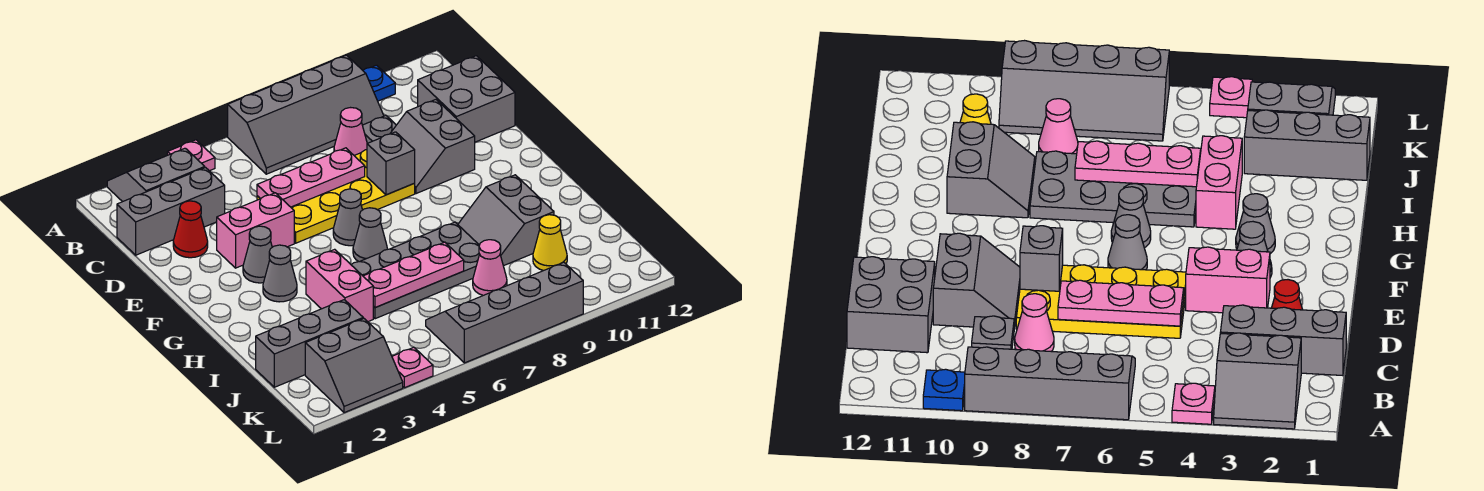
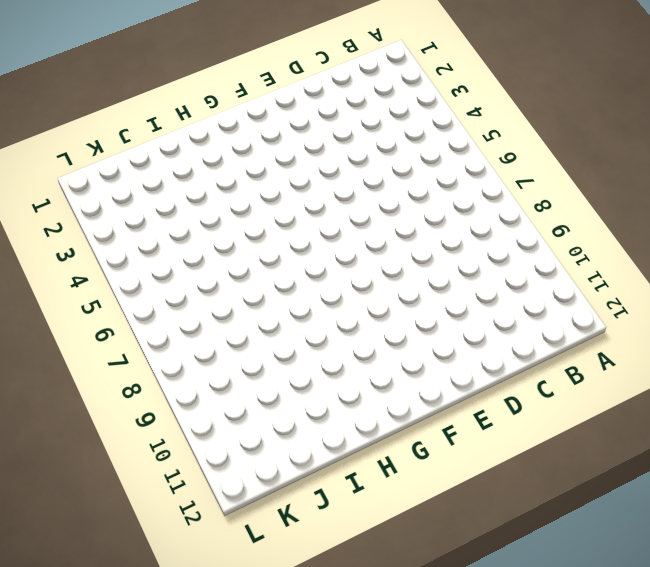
none -> grey slope A2:B3 level 1 top B
none -> pink plate A4 level 1
none -> grey slope A6:B9 level 1 top A

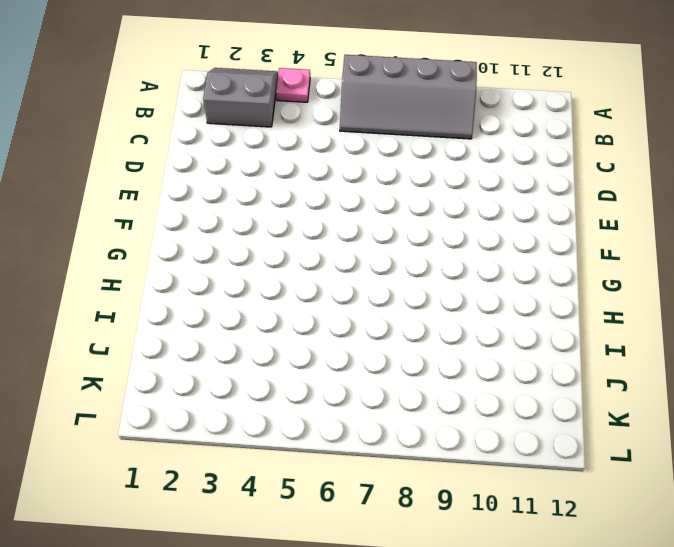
none -> blue plate A10 level 1
none -> grey brick C1:C3 level 1
none -> pink cone C8 level 1

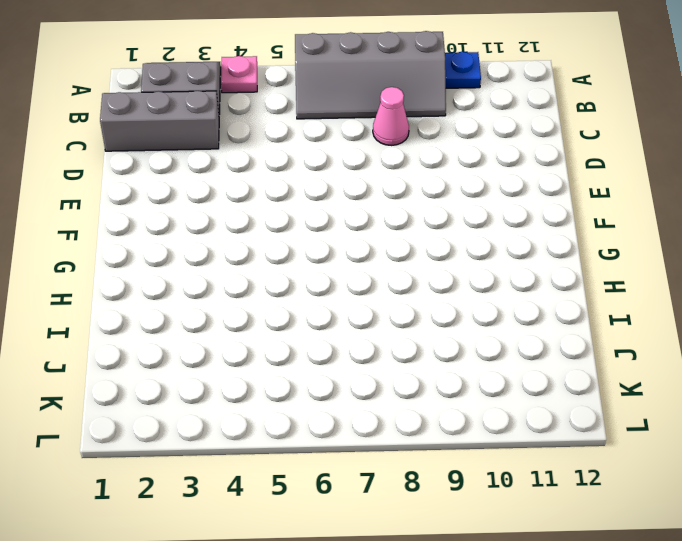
none -> grey plate C9 level 1
none -> grey brick C11:D12 level 1
none -> red cone D2 level 1

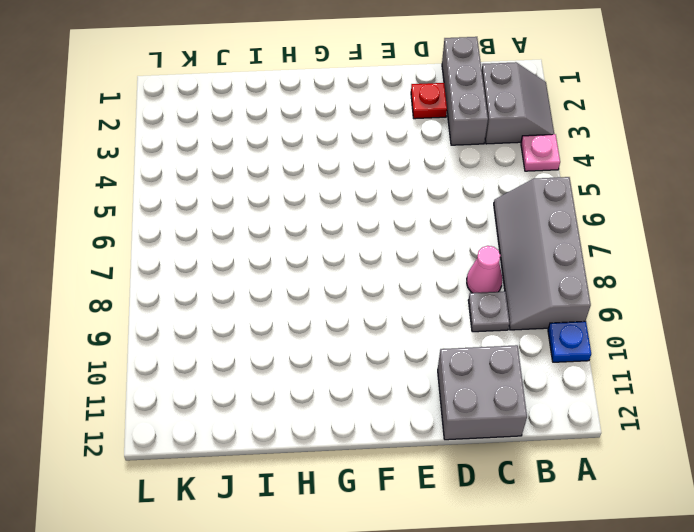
red plate D2 level 1 -> red cone D2 level 1
none -> yellow plate D5:E8 level 1
none -> grey slope D9:E10 level 1 top 10
none -> pink brick E3:E4 level 1

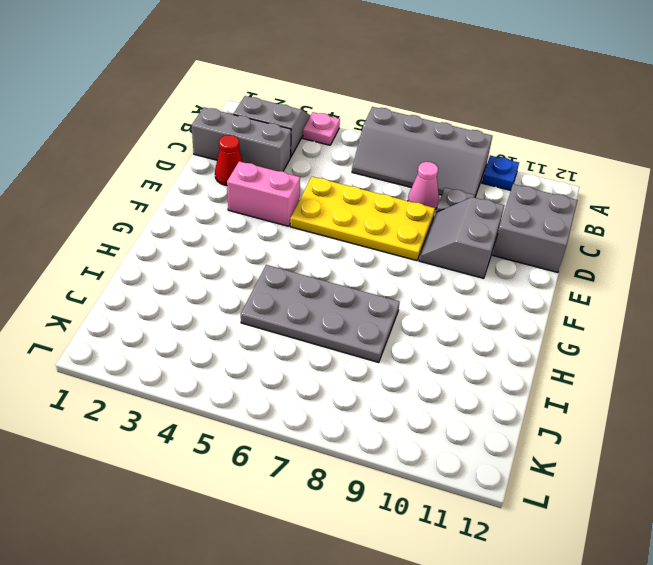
none -> grey cone F3 level 1
none -> grey cone F6 level 1
none -> grey cone G3 level 1

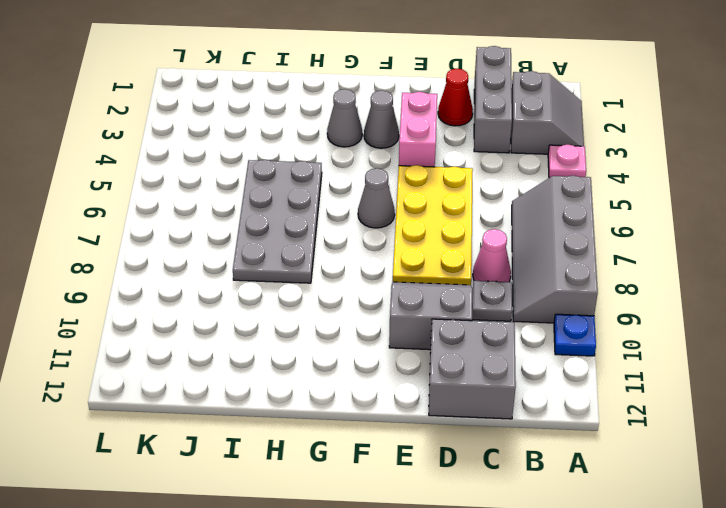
none -> grey cone G6 level 1
none -> pink brick H4:I4 level 1
none -> grey slope H9:I10 level 1 top 10

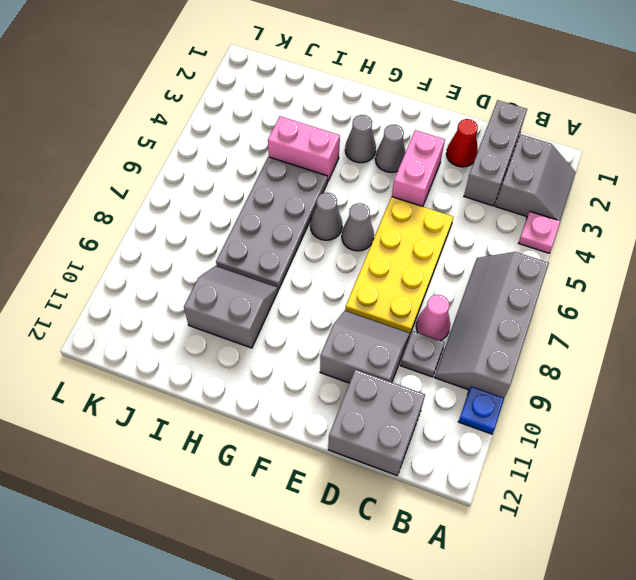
none -> grey brick J1:J3 level 1
none -> pink cone J8 level 1
none -> yellow cone J10 level 1

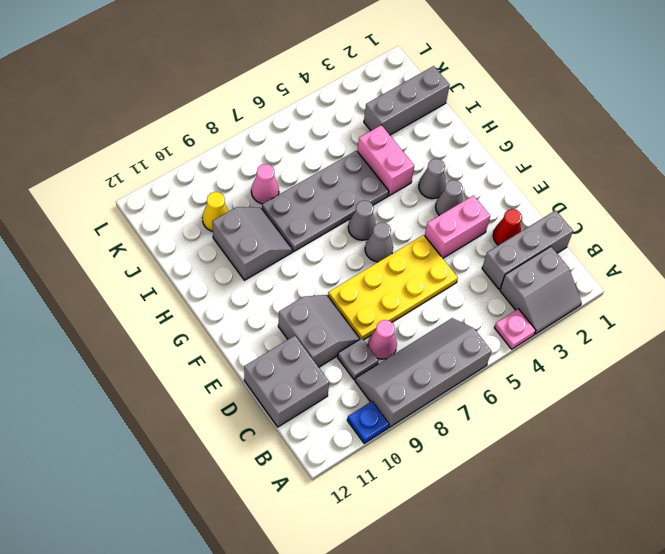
none -> grey slope K2:L3 level 1 top K
none -> grey slope K6:L9 level 1 top L
none -> pink plate L4 level 1

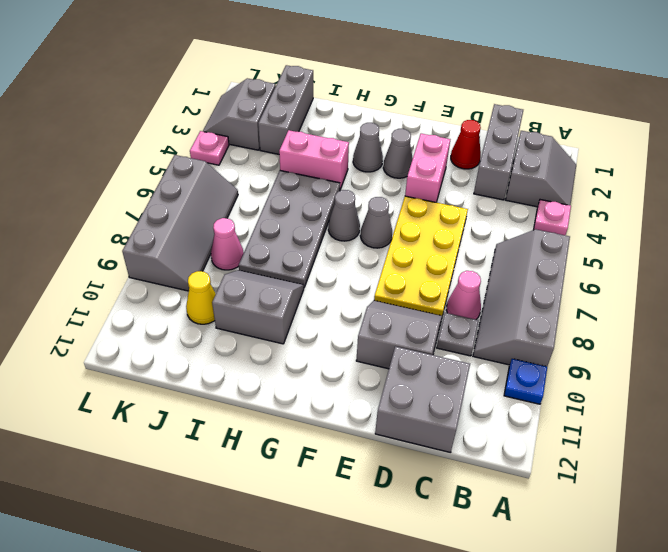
none -> pink plate D5:D7 level 2
none -> grey brick E8 level 2
none -> pink plate I5:I7 level 2

